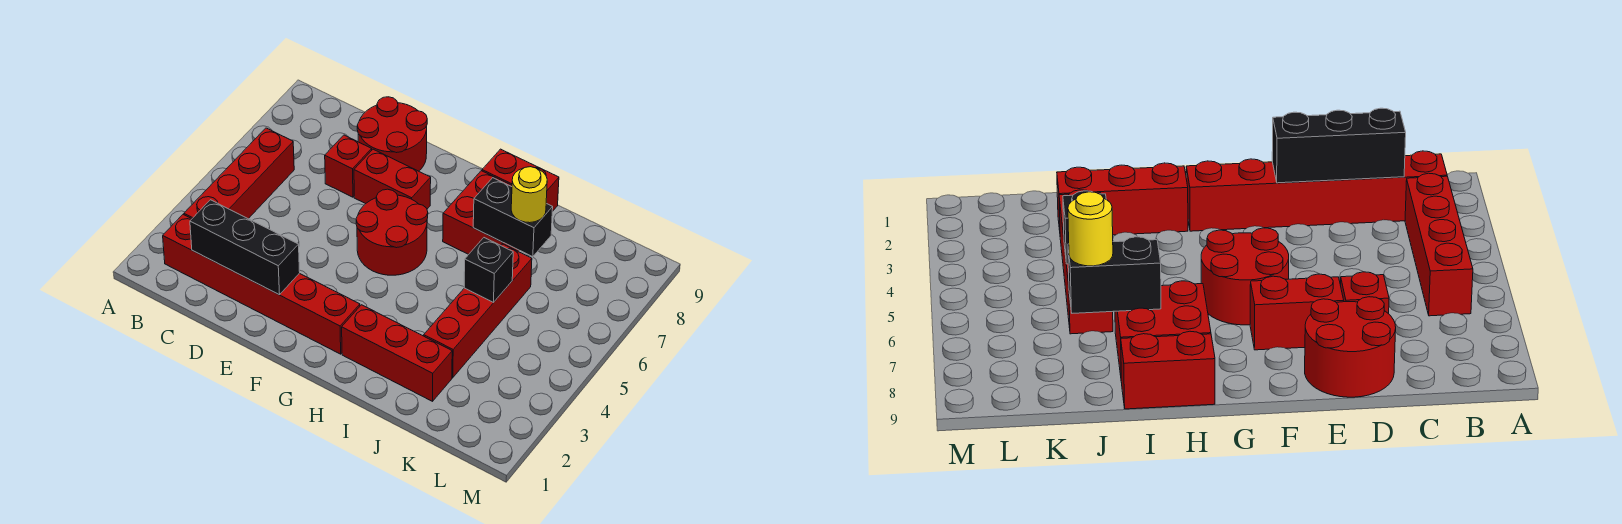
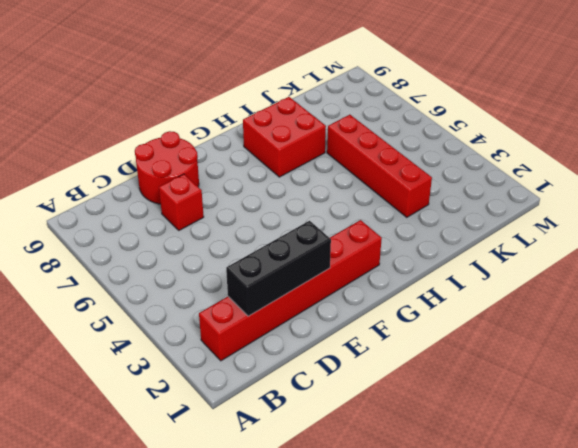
none -> red brick B3:B6 level 1
none -> red brick E7:F7 level 1
none -> red round brick F5:G6 level 1

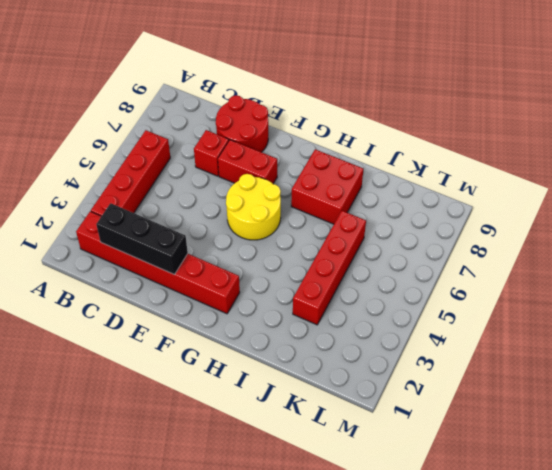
yellow round brick F5:G6 level 1 -> red round brick F5:G6 level 1
none -> red brick H2:J2 level 1
none -> red brick H9:I9 level 1
none -> black brick I7:J7 level 2

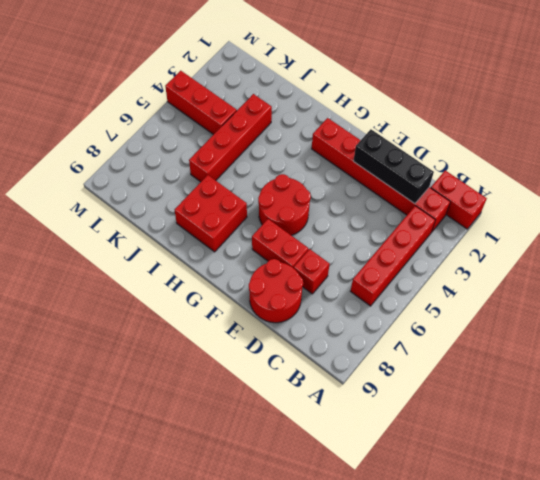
red brick A1:B1 level 1 -> red brick H9:I9 level 1
red brick K4:M4 level 1 -> red brick H2:J2 level 1
none -> black brick I7:J7 level 2
none -> black brick J5 level 2
none -> yellow round brick J7 level 3

